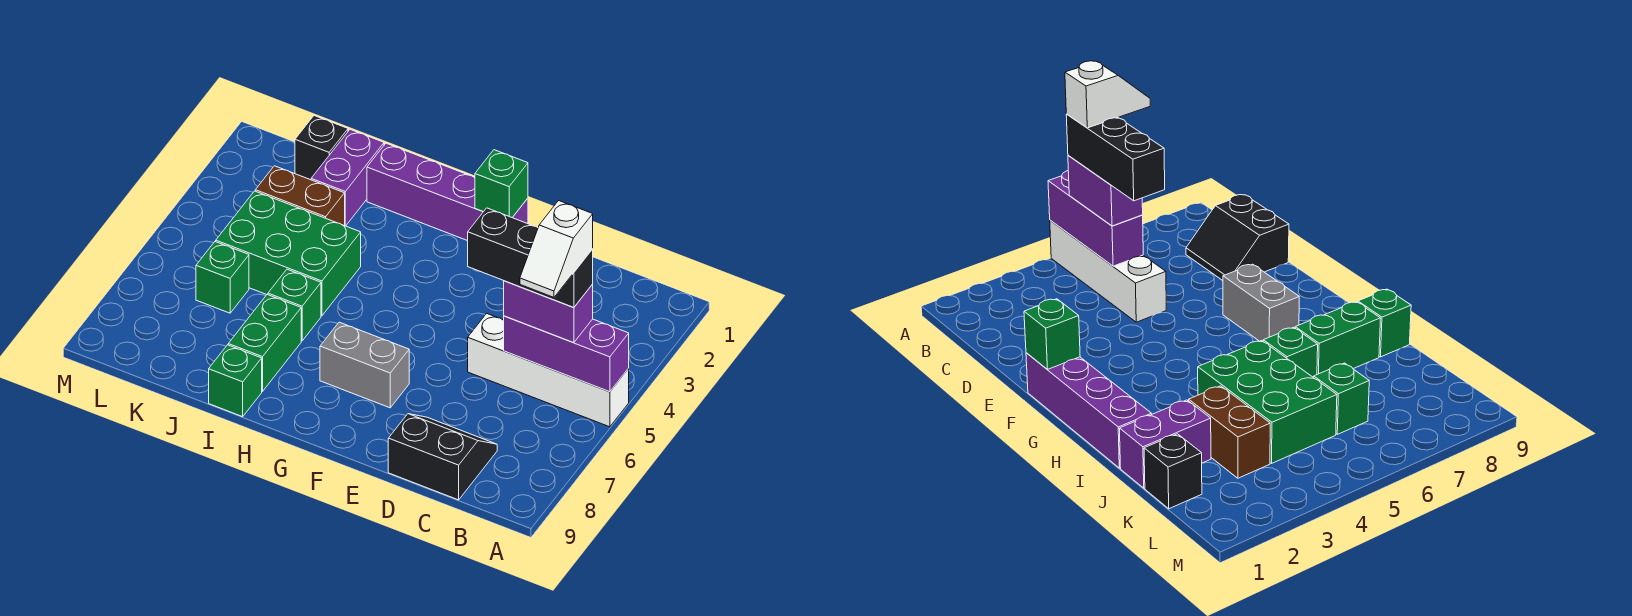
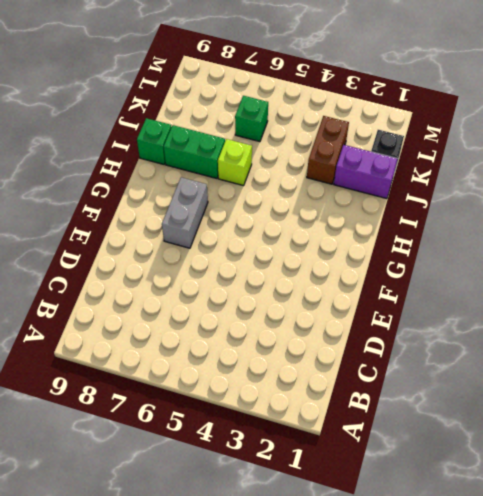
lime brick I6 level 1 -> green brick I6 level 1
none -> white brick A5:D5 level 1
none -> black slope C8:D9 level 1 top 9
none -> purple brick F1:I1 level 1

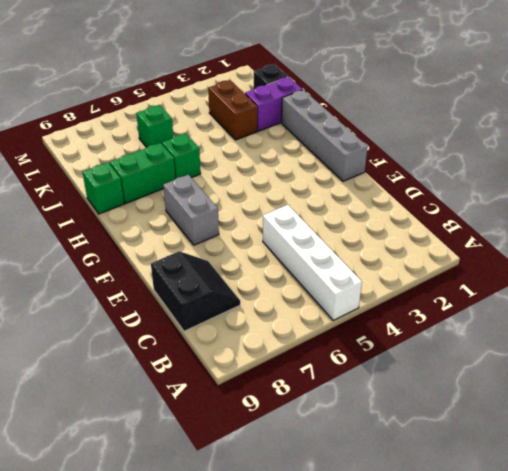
grey brick F1:I1 level 1 -> purple brick F1:I1 level 1
none -> green brick I4:K5 level 1
none -> purple brick A5:C5 level 2
none -> green brick F1 level 2

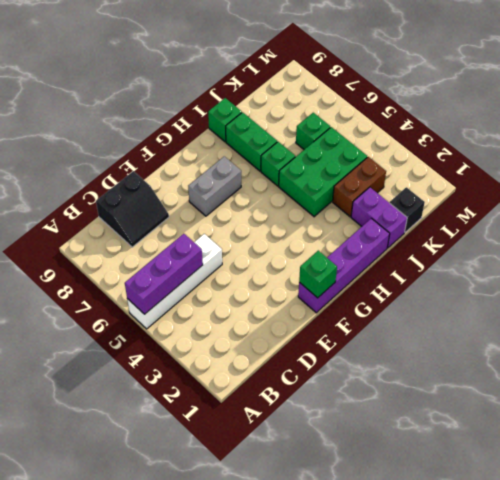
none -> purple brick B5:C5 level 3
none -> black brick B5:D5 level 4
none -> white slope B5:B6 level 5 top 5

